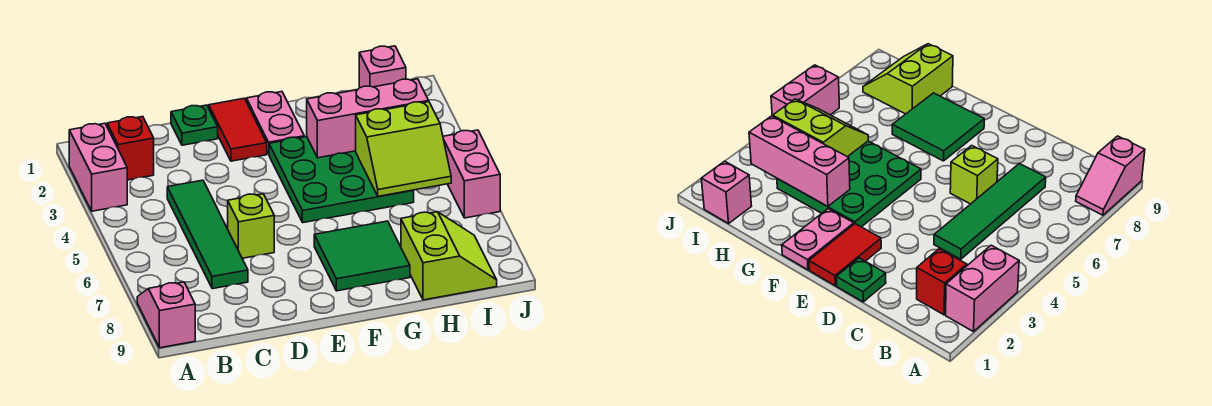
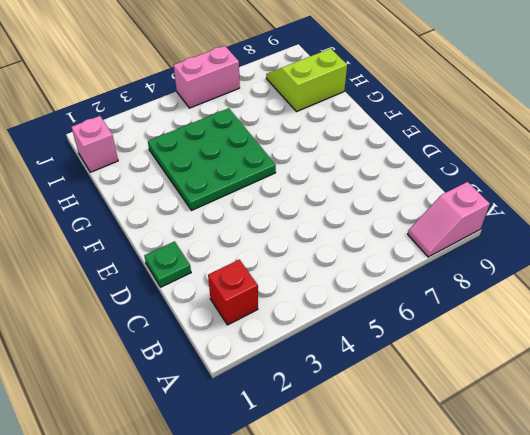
none -> pink brick A2:A3 level 1
none -> green tile C4:C7 level 1
none -> lime brick D6 level 1

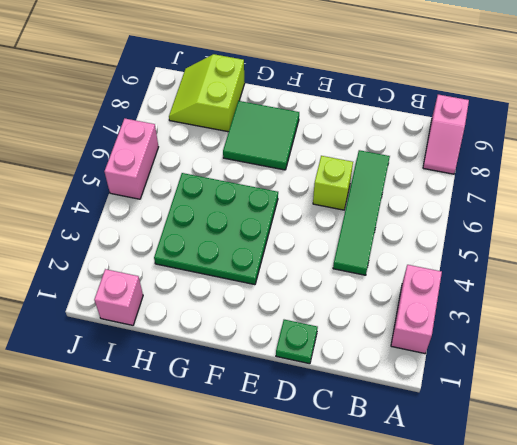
none -> red brick B2 level 1
none -> red tile E1:E2 level 1
none -> pink plate F1:F2 level 1

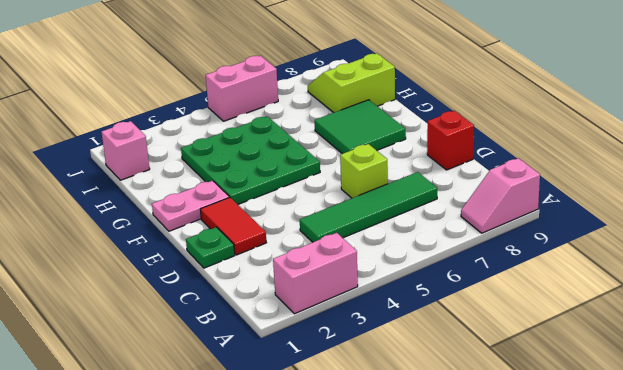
red tile D2:E2 level 1 -> red tile E1:E2 level 1
red brick D9 level 1 -> red brick B2 level 1
none -> pink brick G3:I3 level 2
none -> lime slope H4:I5 level 2 top 4

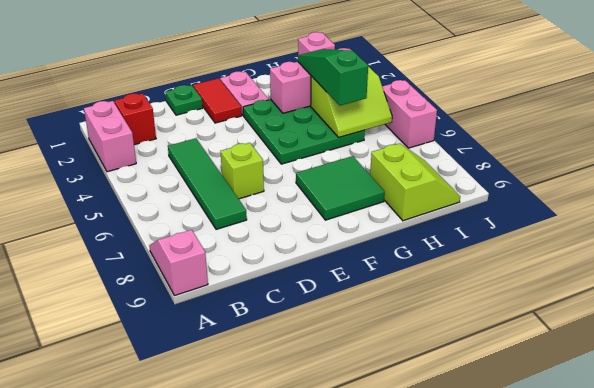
green slope H3:H5 level 3 top 5 -> none

